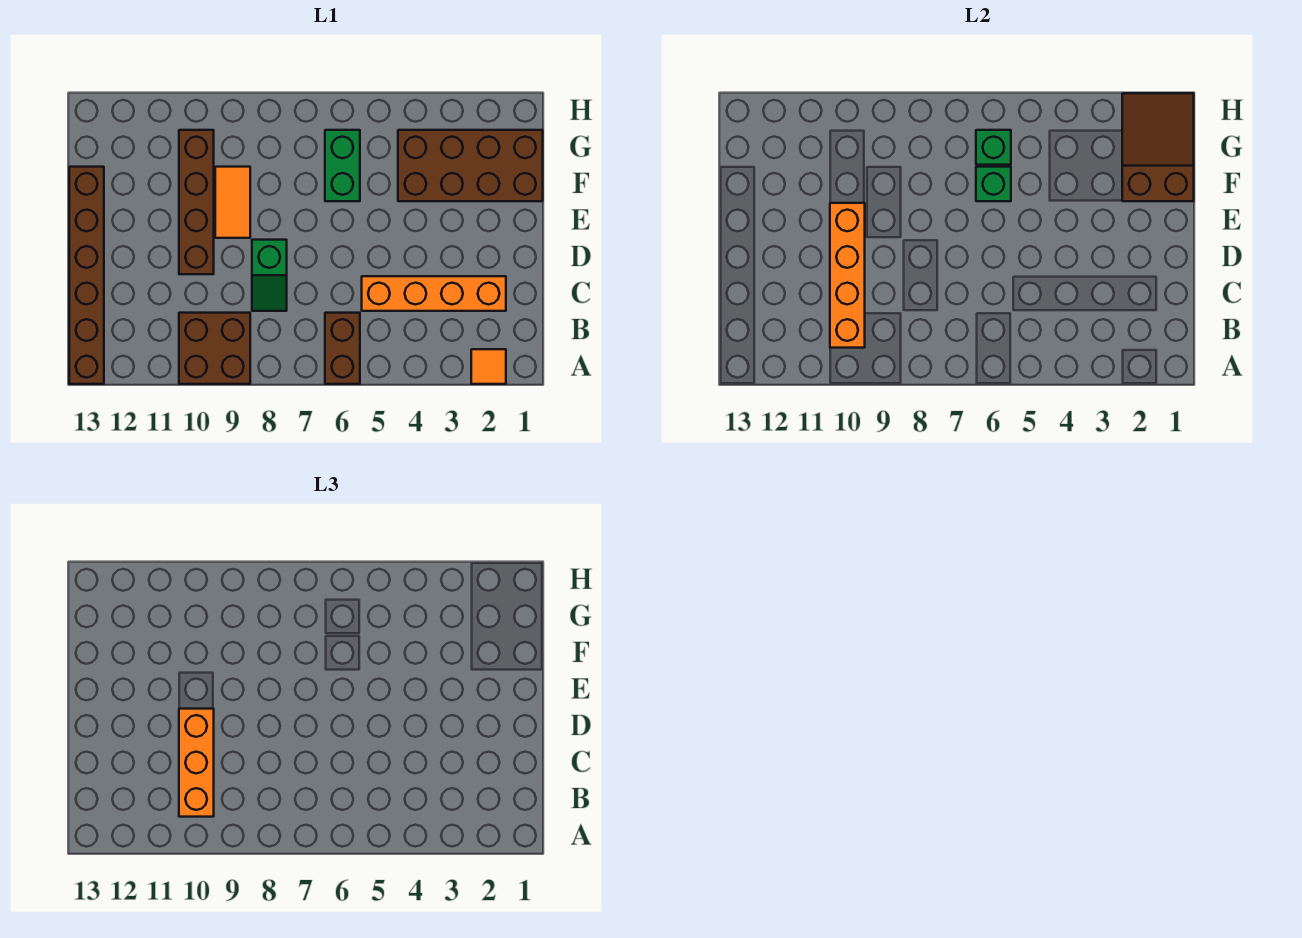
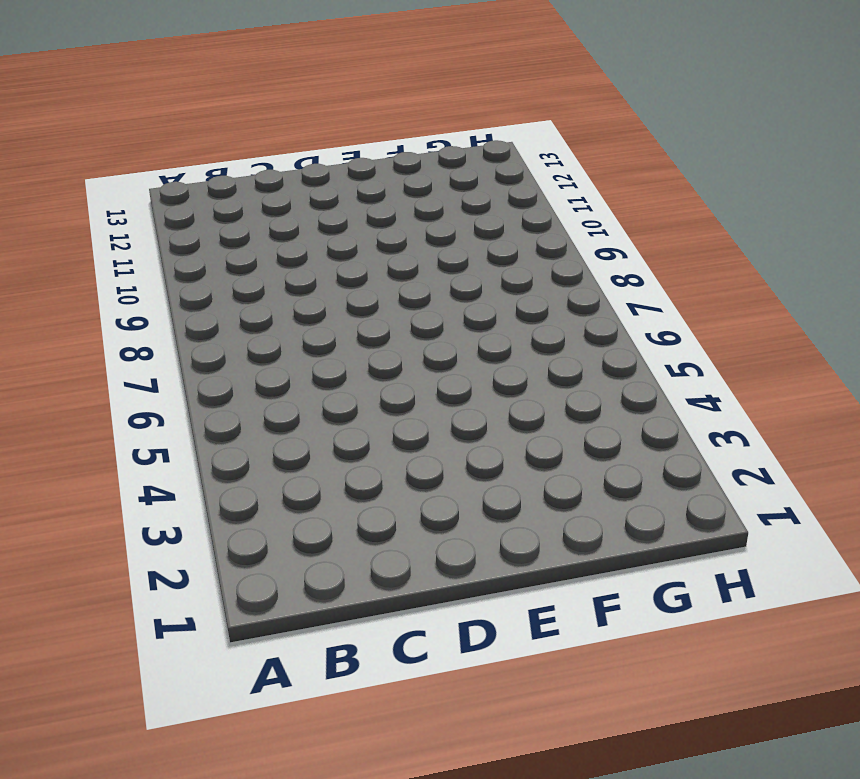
none -> orange tile A2 level 1
none -> brown brick A6:B6 level 1
none -> brown brick A9:B10 level 1

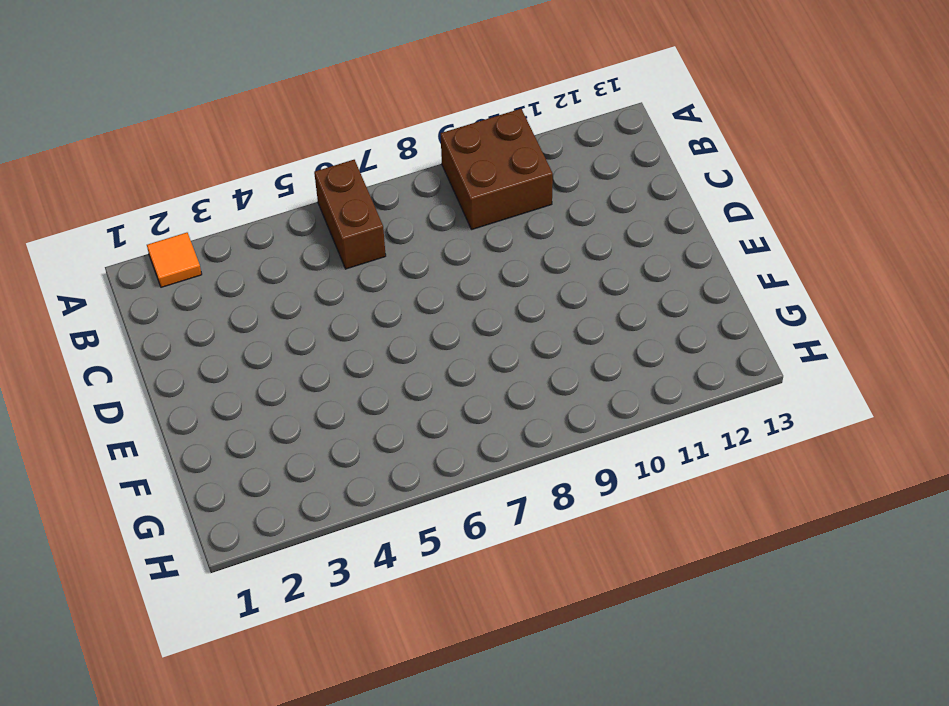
none -> brown brick A13:F13 level 1
none -> orange brick C2:C5 level 1
none -> green slope C8:D8 level 1 top D

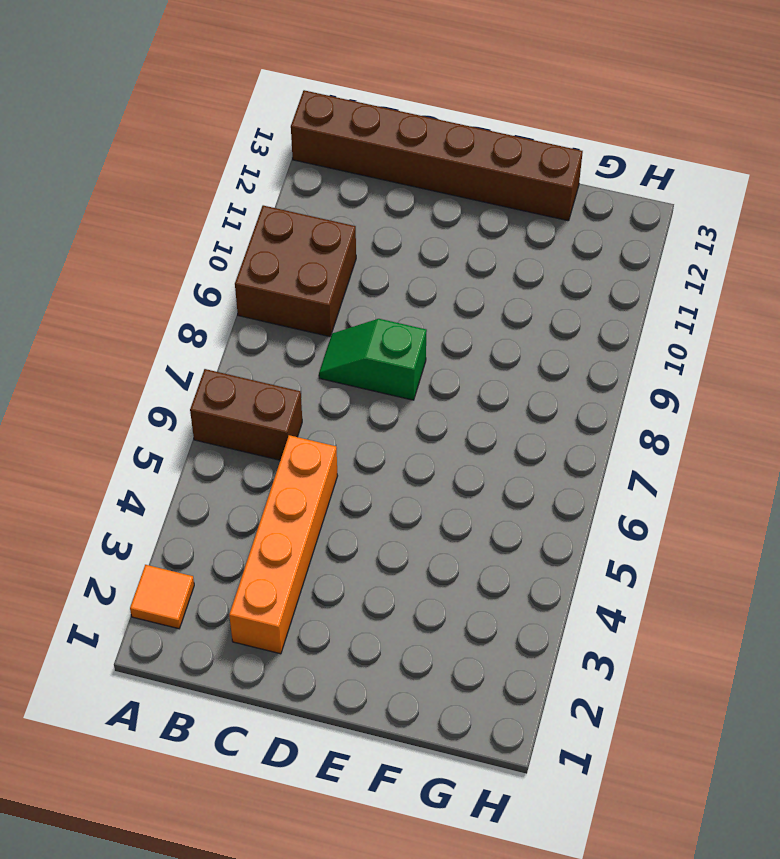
none -> brown brick D10:G10 level 1
none -> orange tile E9:F9 level 1
none -> brown brick F1:G4 level 1

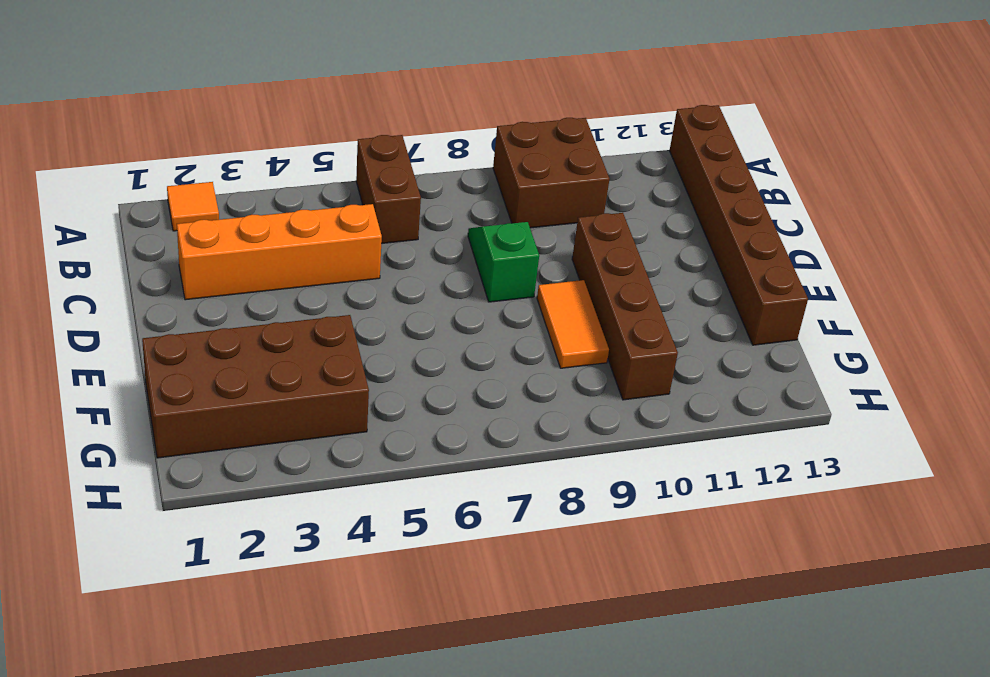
none -> green brick F6:G6 level 1
none -> orange brick B10:E10 level 2
none -> brown slope F1:H2 level 2 top F

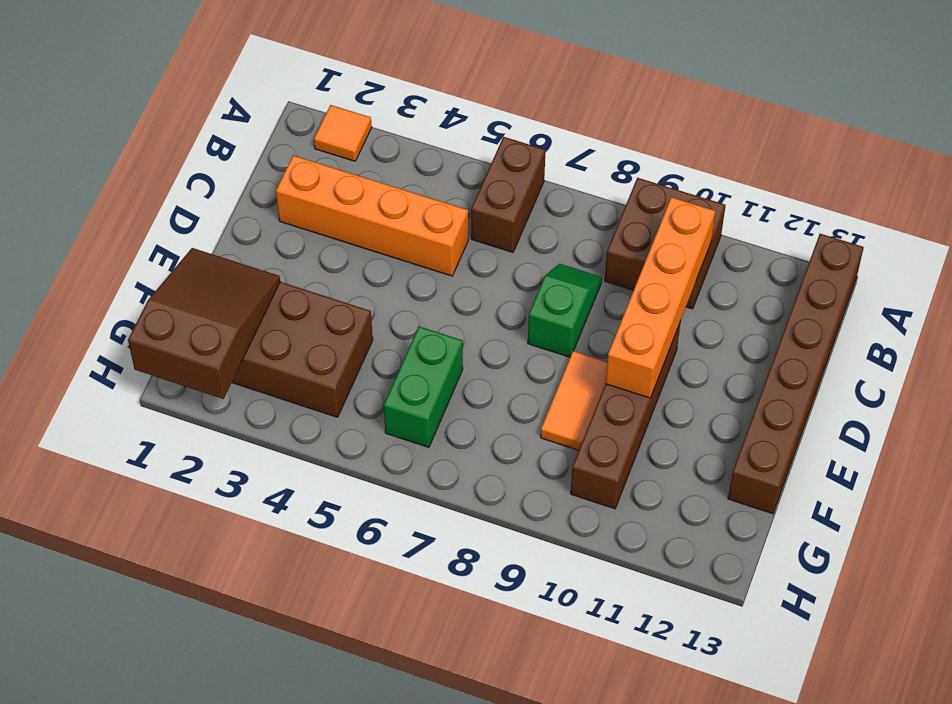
brown slope F1:H2 level 2 top H -> brown slope F1:H2 level 2 top F
none -> green brick F6 level 2
none -> green brick G6 level 2
none -> orange brick B10:D10 level 3

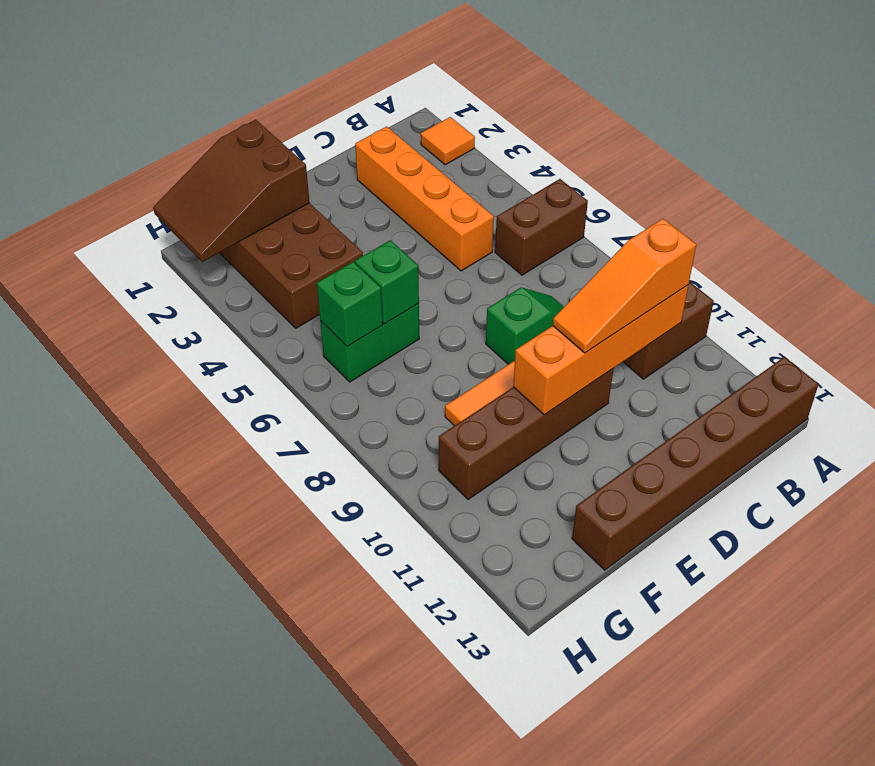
orange slope B10:D10 level 3 top B -> orange brick B10:D10 level 3

